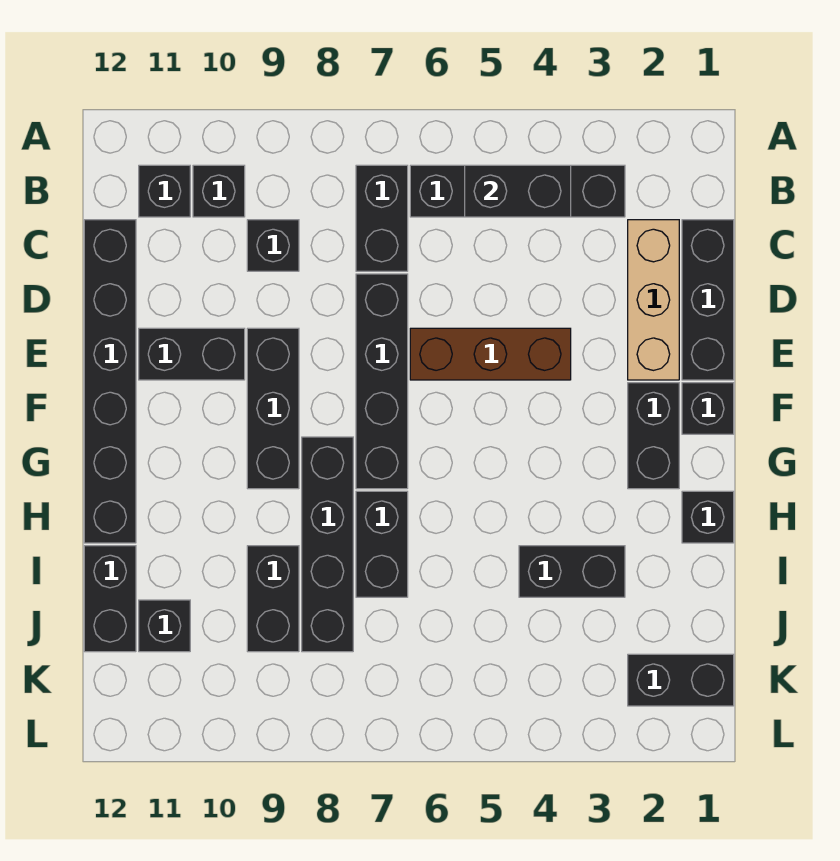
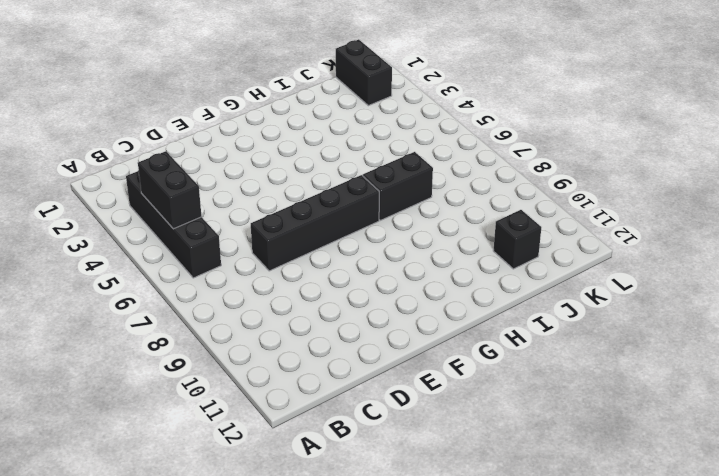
none -> black brick B7:C7 level 1
none -> black brick B10 level 1
none -> black brick B11 level 1

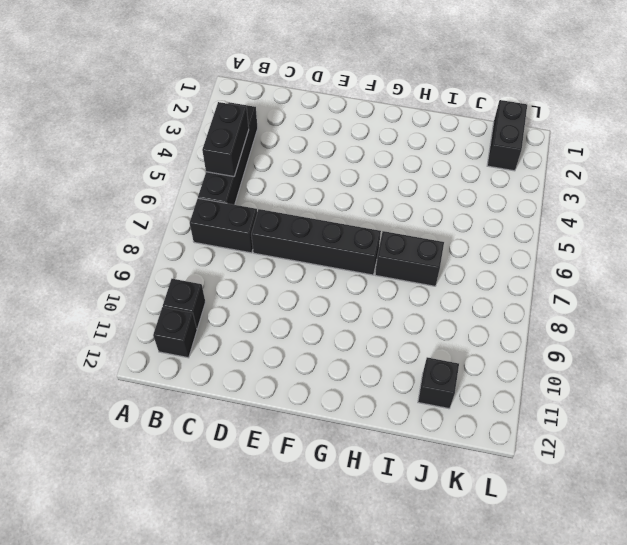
none -> black brick C1:E1 level 1
none -> tan brick C2:E2 level 1
none -> black brick C9 level 1

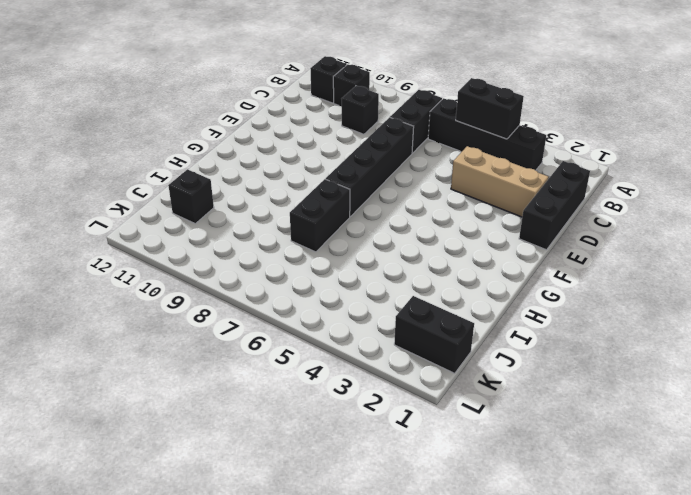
tan brick D2:D4 level 1 -> tan brick C2:E2 level 1
none -> black brick C12:H12 level 1
none -> brown brick E4:E6 level 1
none -> black brick E9:G9 level 1

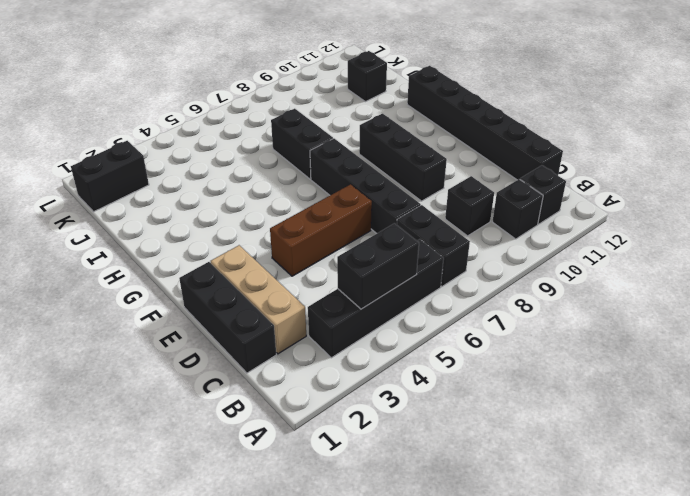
none -> black brick E10:E11 level 1
none -> black brick F1 level 1
none -> black brick F2:G2 level 1

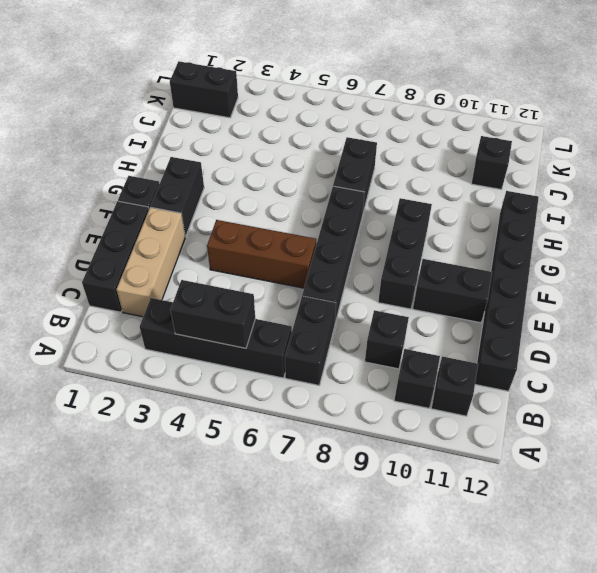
none -> black brick G8:J8 level 1
none -> black brick H1 level 1
none -> black brick I3:I4 level 1

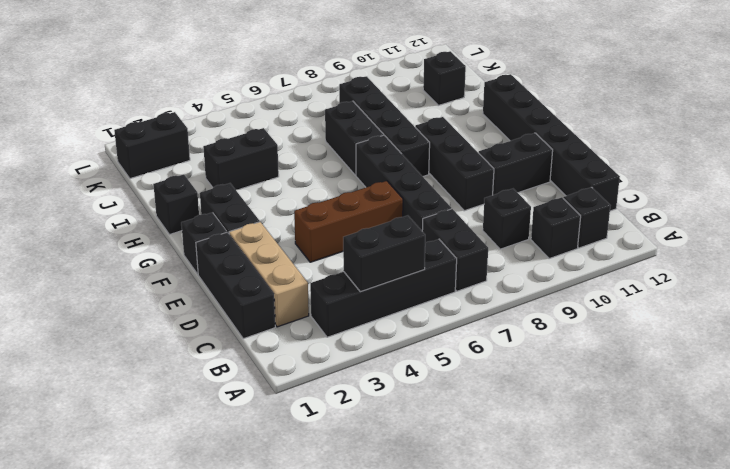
none -> black brick I9:J9 level 1
none -> black brick I12:J12 level 1

